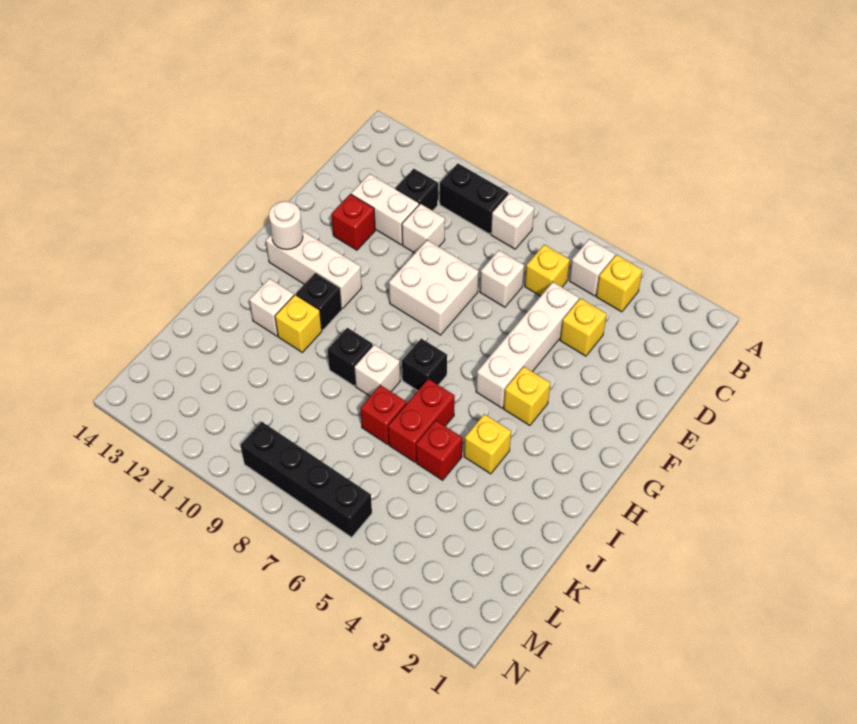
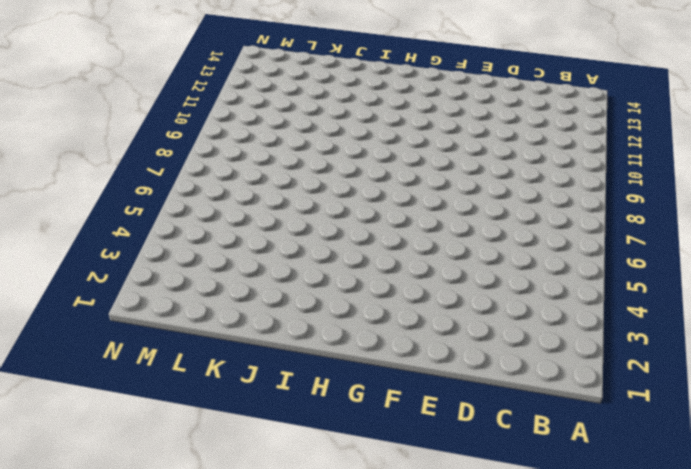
none -> yellow brick B4 level 1
none -> white brick B5 level 1
none -> white brick B8 level 1

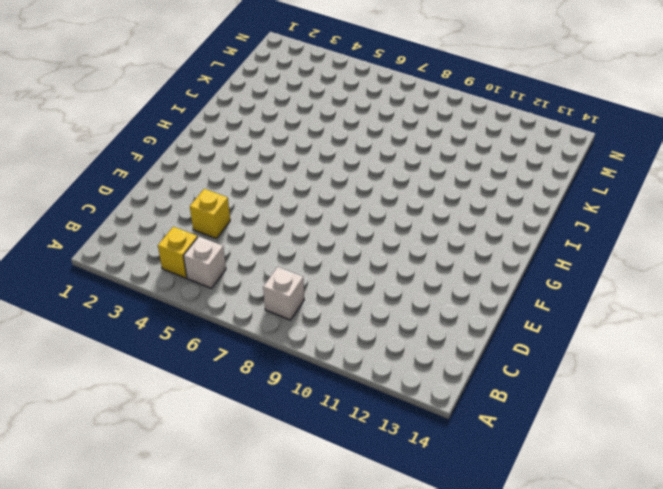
none -> black brick B9:B10 level 1
none -> yellow brick C6 level 1
none -> black brick C11 level 1

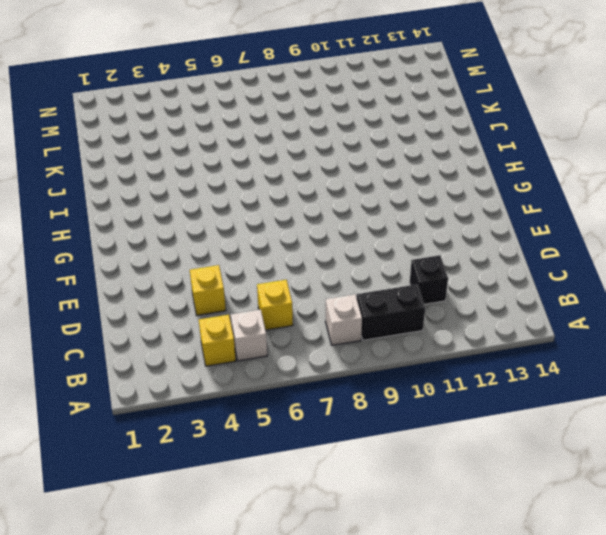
none -> white brick D5:G5 level 1
none -> white brick D7 level 1
none -> white brick D10 level 1

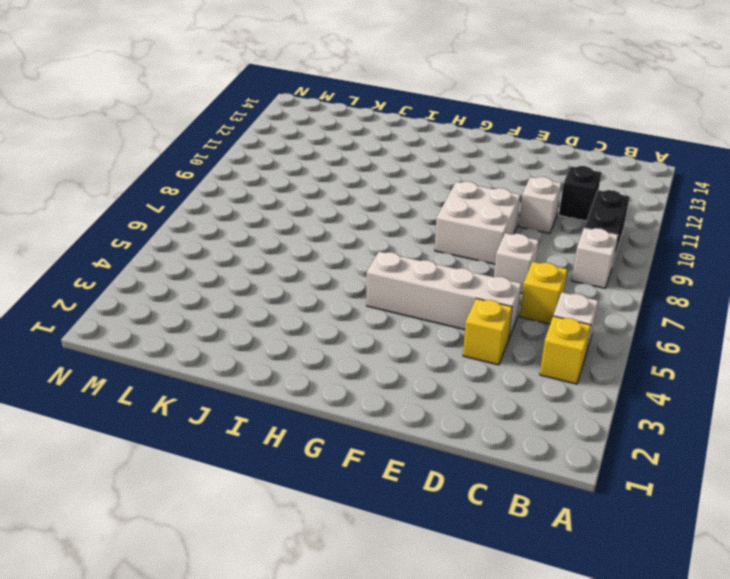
none -> white brick D11:D12 level 1
none -> red brick E12 level 1
none -> yellow brick G4 level 1

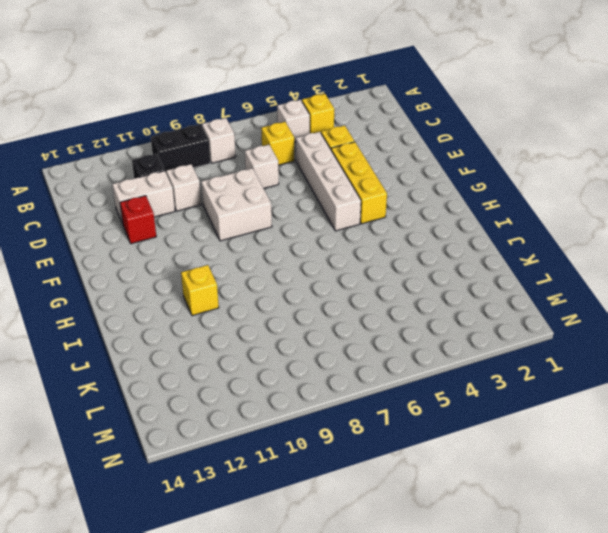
yellow brick E4:G4 level 1 -> yellow brick G4 level 1
none -> white brick G11:G13 level 1
none -> black brick H7 level 1
none -> black brick H11 level 1

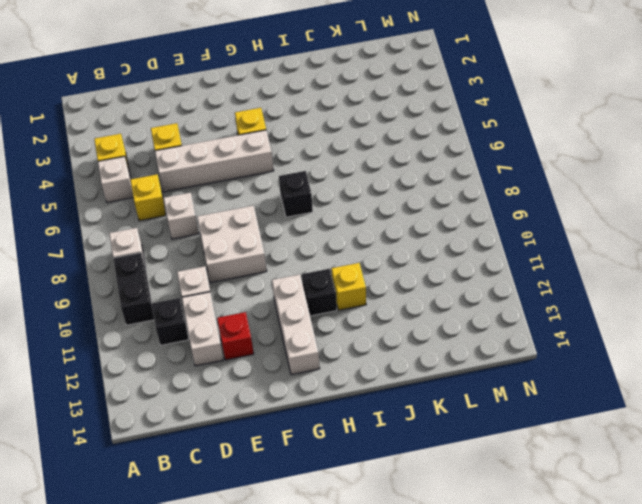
none -> yellow brick I4 level 1
none -> red brick I6:J6 level 1
none -> white brick I8 level 1

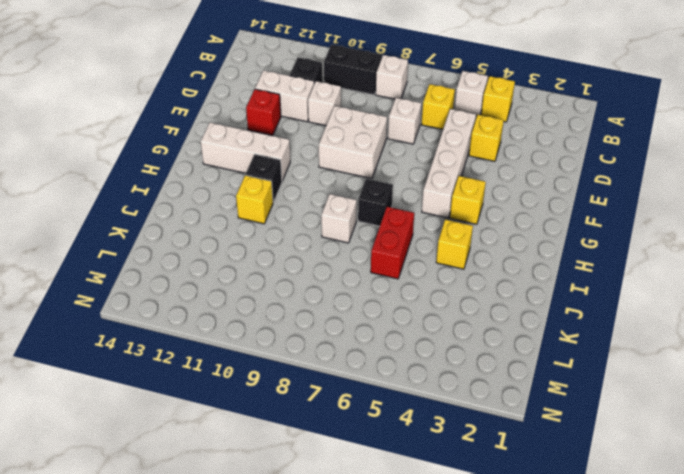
none -> black brick I9 level 1
none -> white brick I12 level 1
none -> red brick J5 level 1

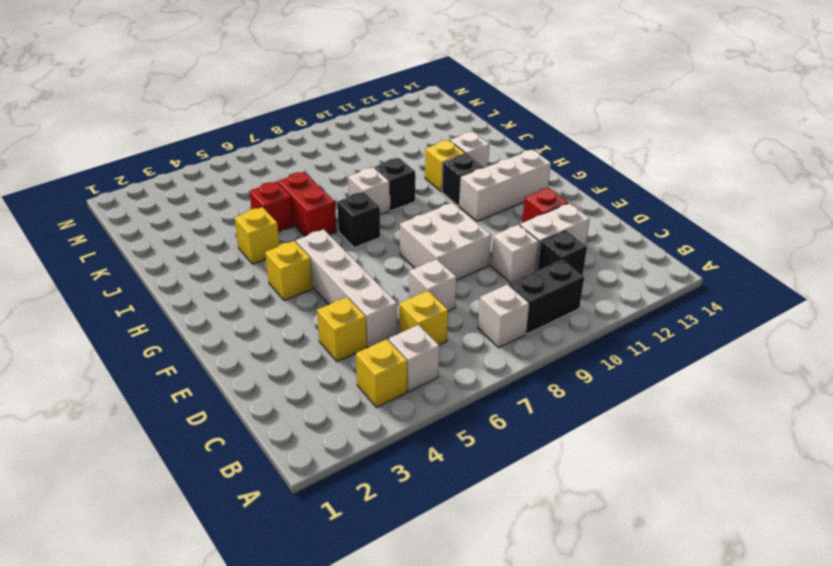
none -> red brick J7 level 1
none -> black brick M6:M9 level 1
none -> white round brick G13 level 2

